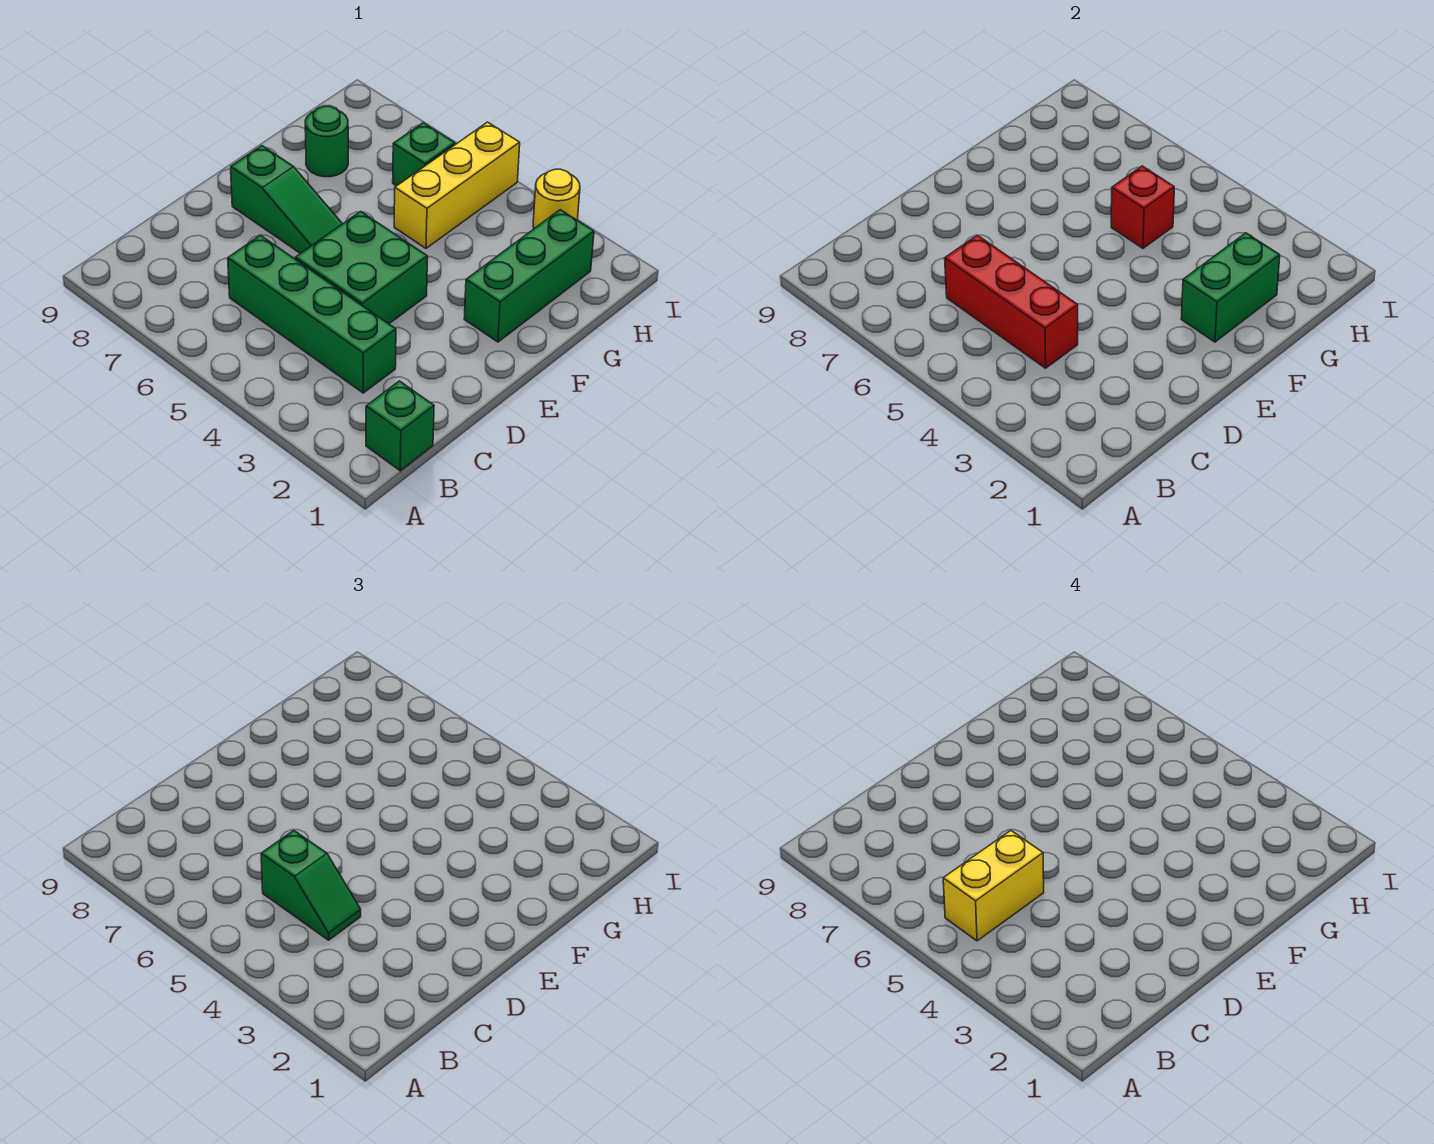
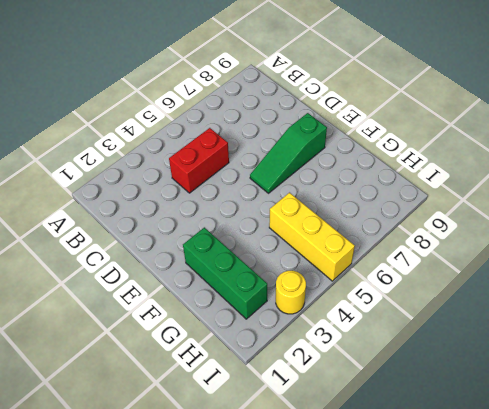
red brick C4:C5 level 1 -> green brick C3:C6 level 1
none -> green brick B1 level 1
none -> green brick D4:E5 level 1
none -> green round brick G8 level 1

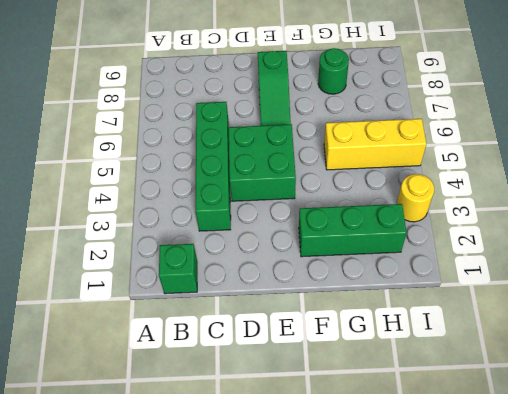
none -> green brick H6 level 1
none -> red brick C4:C6 level 2
none -> green brick F2:G2 level 2

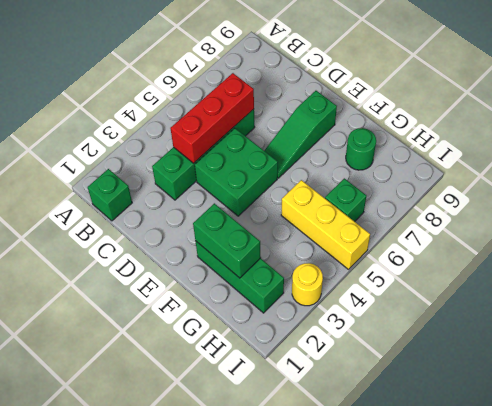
none -> red brick G5 level 2
none -> green slope C4:C5 level 3 top 5
none -> yellow brick B5:C5 level 4

